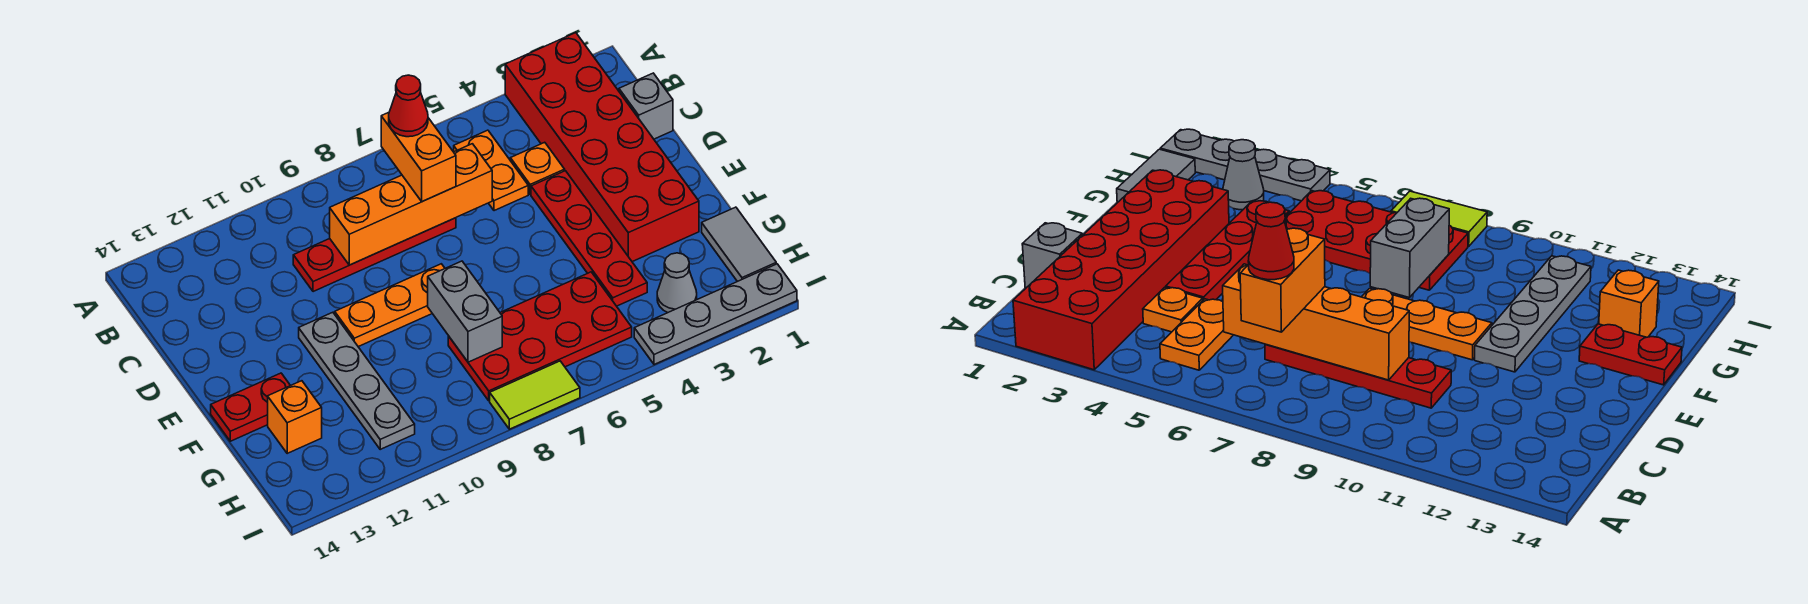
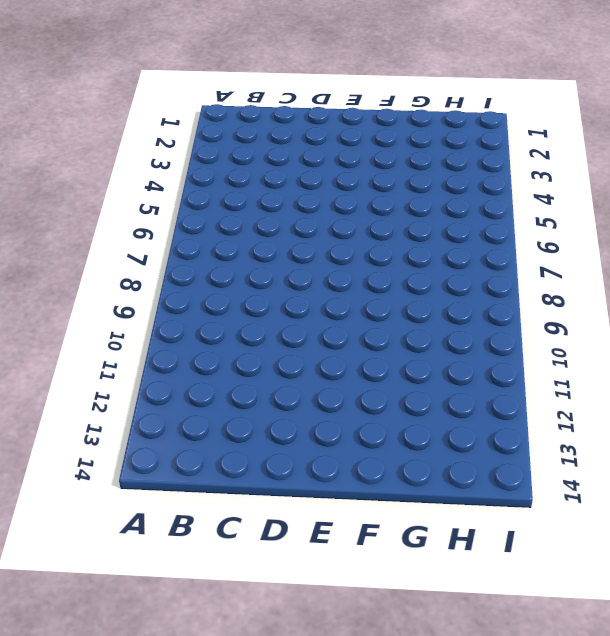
none -> red brick A2:F3 level 1
none -> orange plate B5:C5 level 1
none -> grey brick C1 level 1

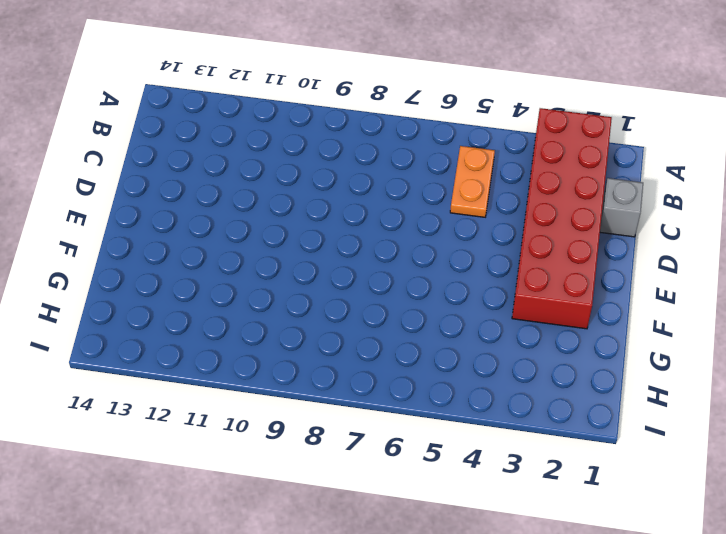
none -> orange plate C4 level 1
none -> red plate C7:C10 level 1
none -> red plate D4:G4 level 1

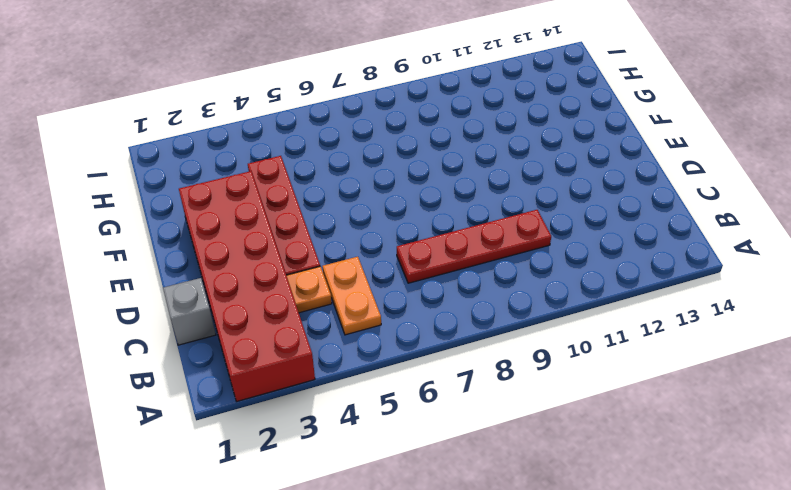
none -> orange plate E8:E10 level 1
none -> grey plate E11:H11 level 1
none -> red plate F13:F14 level 1

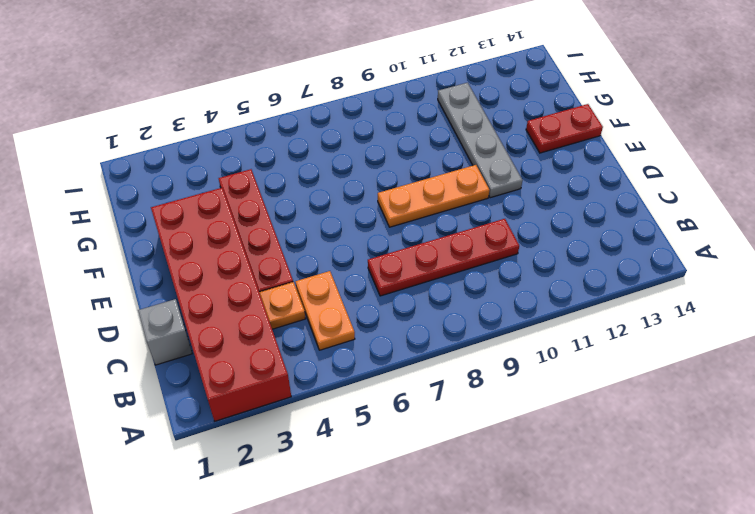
none -> grey tile G1:H1 level 1
none -> red plate G5:H8 level 1
none -> orange brick G13 level 1

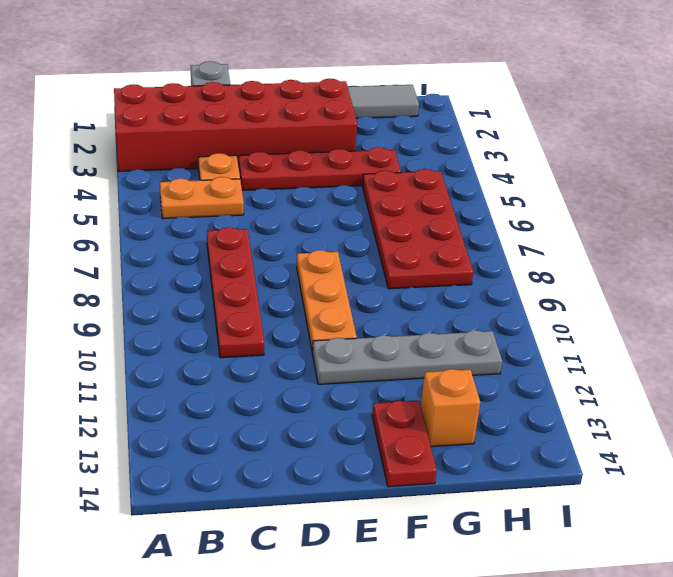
none -> grey cone H3 level 1
none -> grey plate I1:I4 level 1
none -> lime tile I7:I8 level 1

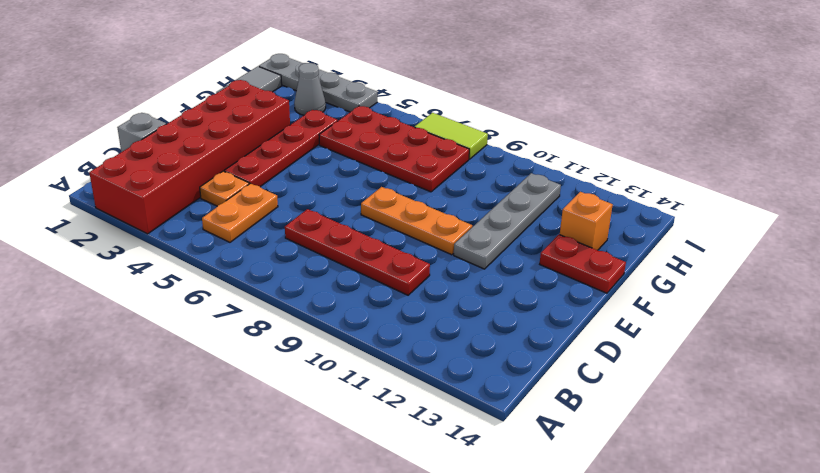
none -> orange brick C6:C9 level 2
none -> grey brick F8:G8 level 2
none -> orange brick B7:C7 level 3

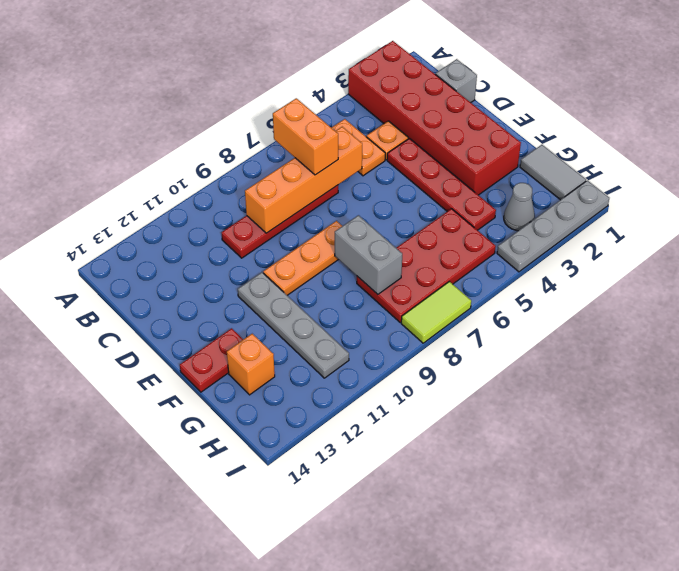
none -> red cone B7 level 4

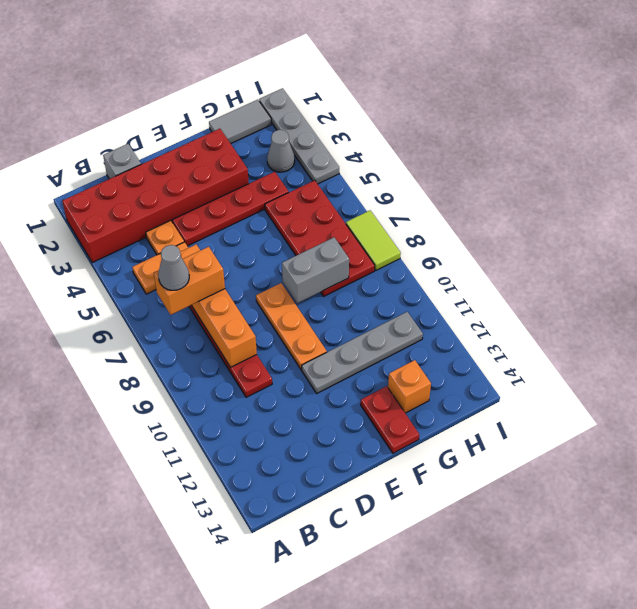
grey cone B7 level 4 -> red cone B7 level 4

